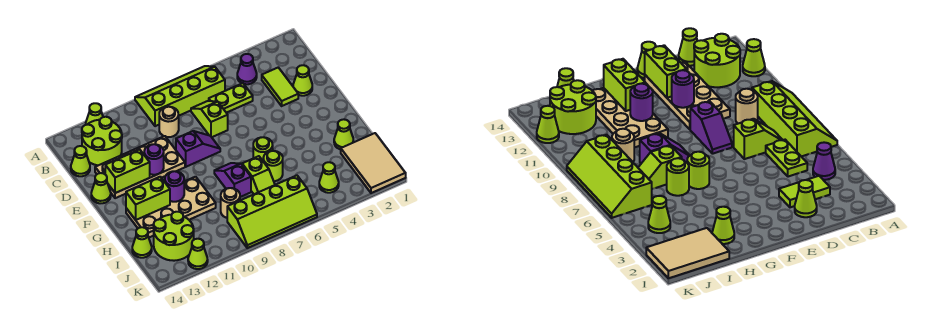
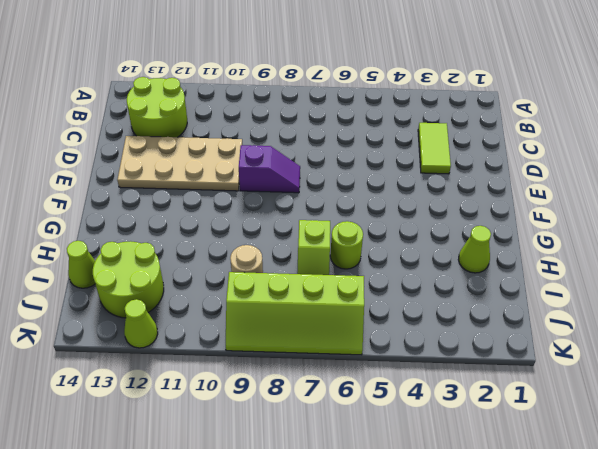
none -> lime slope A6:B9 level 1 top B
none -> lime cone A12 level 1
none -> purple cone B4 level 1
none -> lime plate C5:C6 level 1

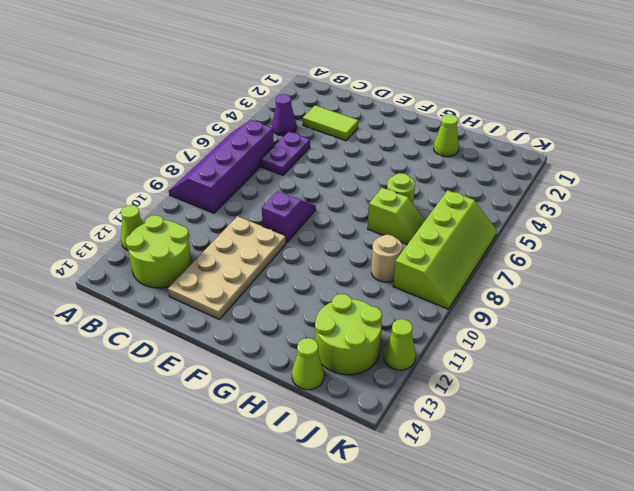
purple slope A6:B9 level 1 top B -> lime slope A6:B9 level 1 top B
purple plate C5:C6 level 1 -> lime plate C5:C6 level 1
none -> lime slope C7:D7 level 1 top D
none -> tan round brick C9 level 1
none -> lime cone C14 level 1
none -> lime cone D2 level 1

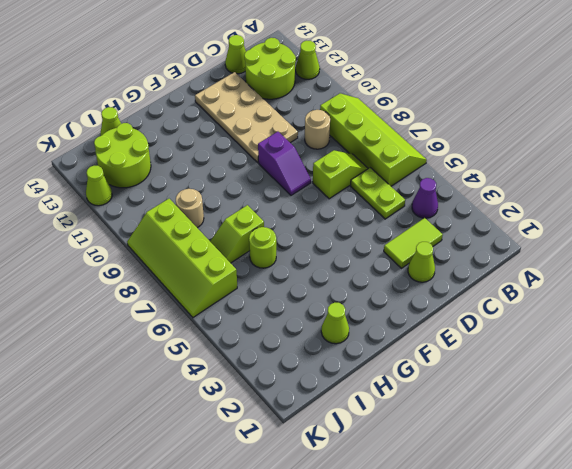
none -> lime cone E14 level 1
none -> lime round brick G6 level 1
none -> purple slope G8:H8 level 1 top H
none -> tan plate G10:H13 level 1

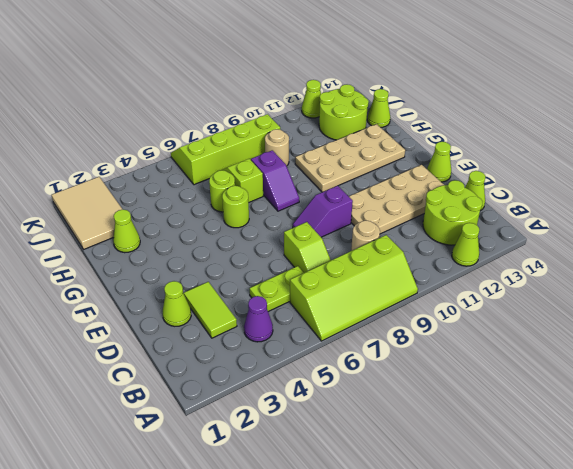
none -> lime cone J4 level 1
none -> purple round brick E11 level 2
none -> lime brick E12:E13 level 2
none -> purple round brick G11 level 2

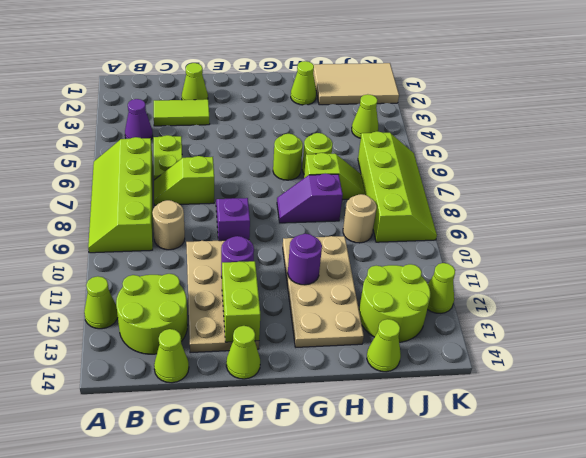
none -> lime brick G12:G13 level 2

